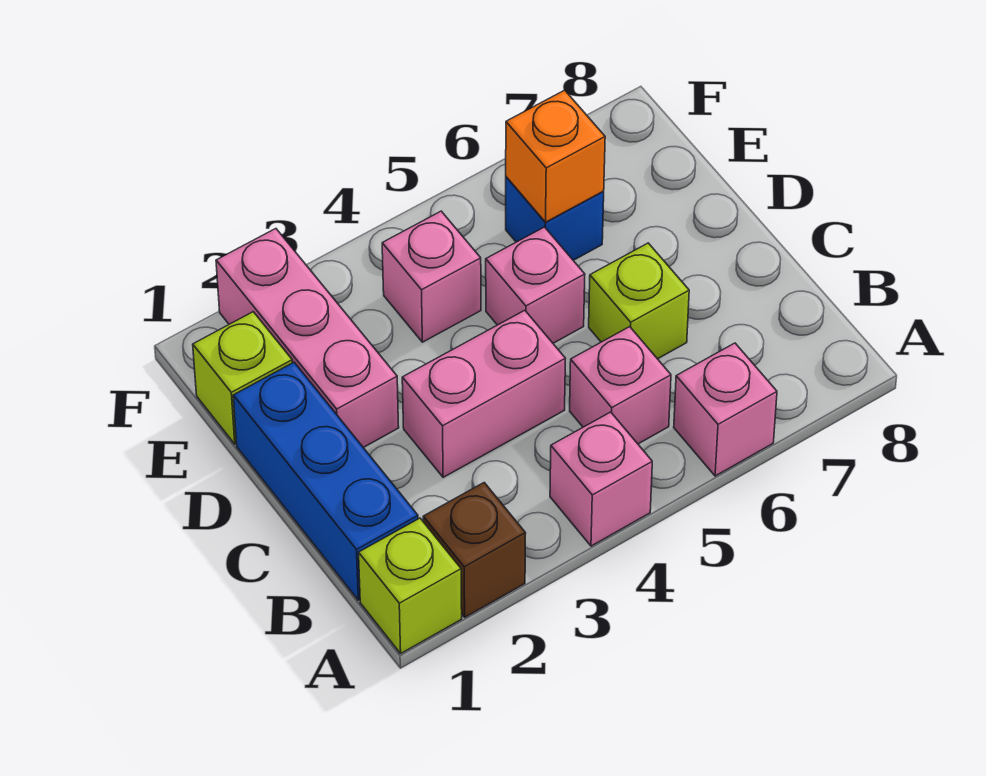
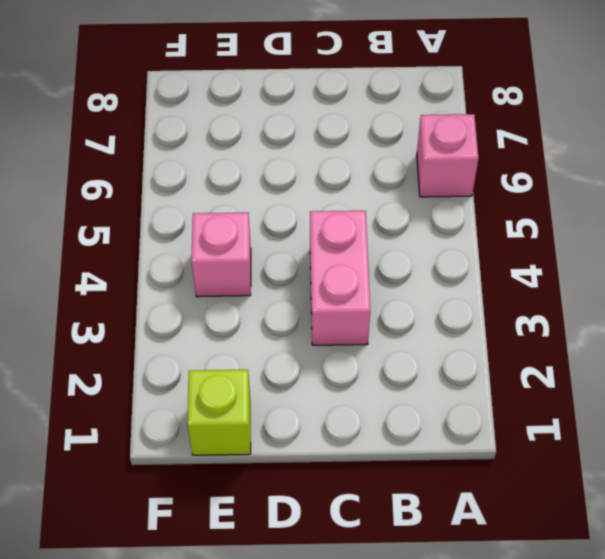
none -> lime brick A1 level 1
none -> brown brick A2 level 1
none -> pink brick A4 level 1

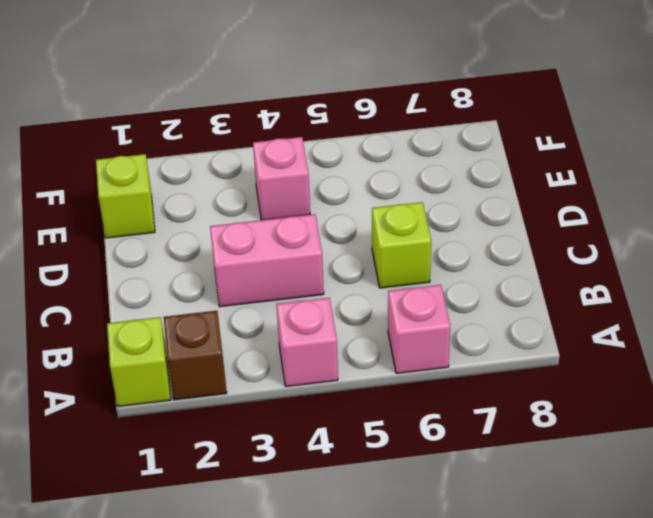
none -> blue brick B1:D1 level 1
none -> pink brick B5 level 1
none -> pink brick D2:F2 level 1

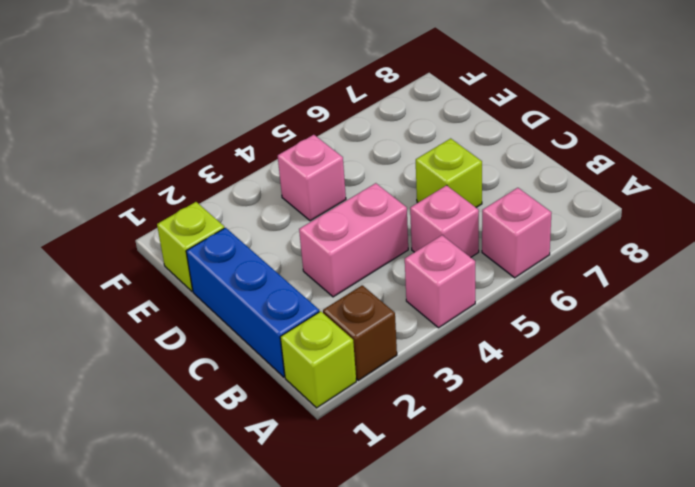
none -> pink brick D2:F2 level 1
none -> pink brick D5 level 1
none -> blue brick E6 level 1

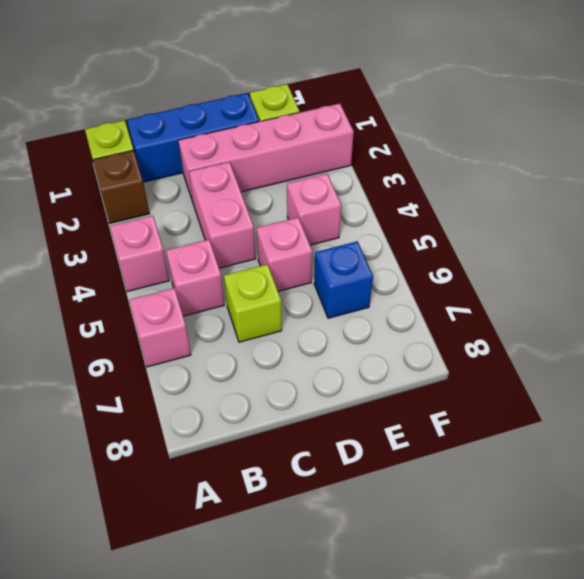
pink brick C2:F2 level 1 -> pink brick D2:F2 level 1
none -> orange brick E6 level 2

